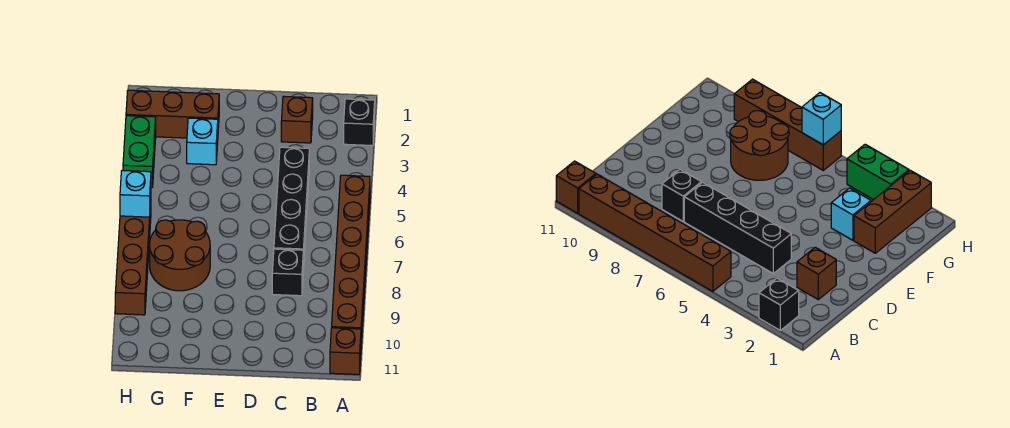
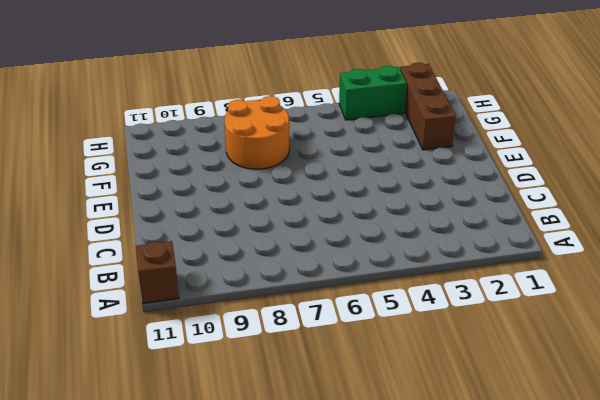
orange round brick F7:G8 level 1 -> brown round brick F7:G8 level 1
none -> black brick A2 level 1
none -> brown brick A5:A10 level 1
none -> brown brick C2 level 1

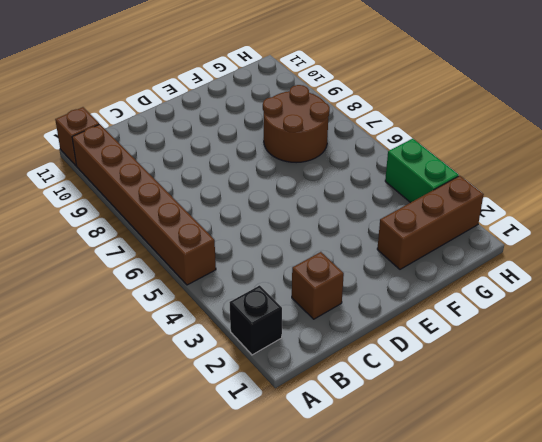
none -> black brick C4:C7 level 1
none -> black brick C8 level 1
none -> cyan brick F3 level 1

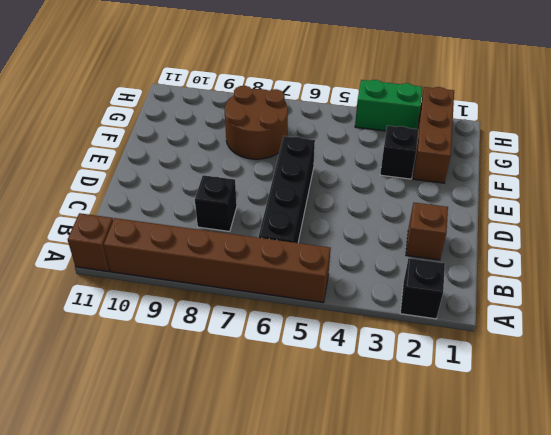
black brick B6:E6 level 1 -> black brick C4:C7 level 1
black brick F3 level 1 -> cyan brick F3 level 1
none -> brown brick H6:H9 level 1
none -> cyan brick H6 level 2

